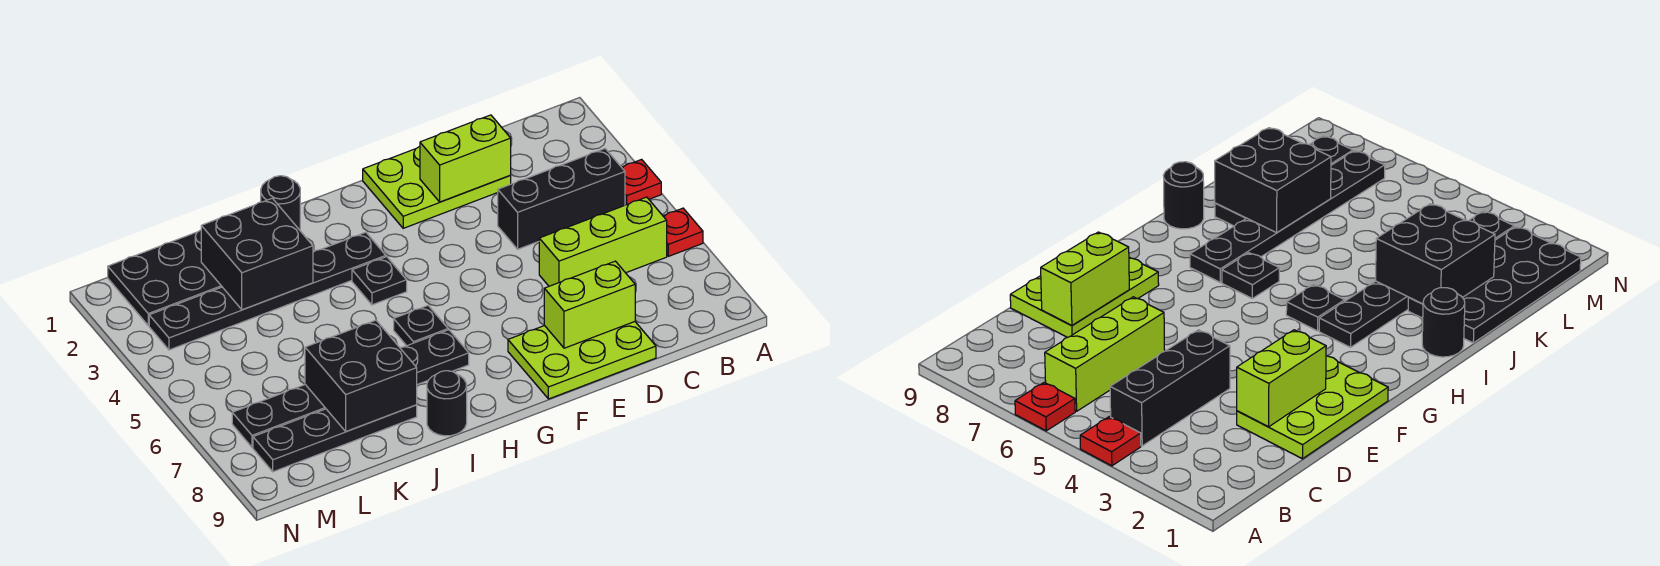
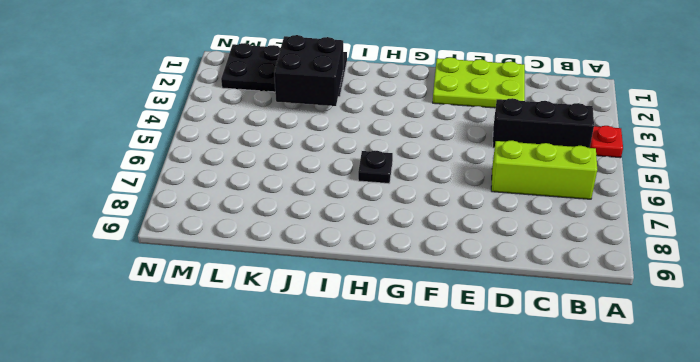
none -> red plate A6 level 1
none -> lime plate D8:F9 level 1
none -> black plate H3:M3 level 1

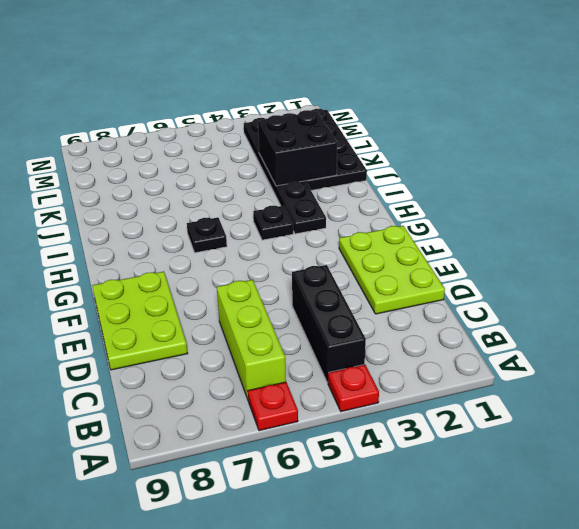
none -> black plate H7:M7 level 1
none -> black round brick I1 level 1
none -> black round brick I9 level 1

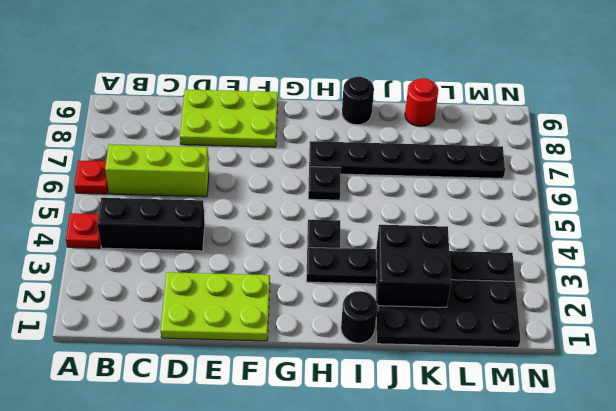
red round brick K9 level 1 -> none
none -> black plate J8:M8 level 1
none -> lime brick D2:E2 level 2
none -> lime brick D8:E8 level 2

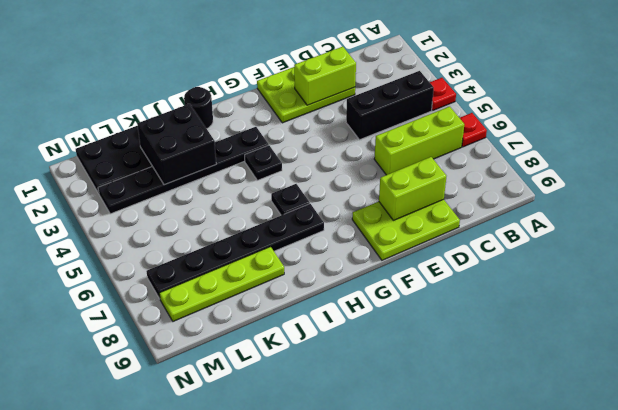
lime plate J8:M8 level 1 -> black plate J8:M8 level 1
none -> black round brick I9 level 1
none -> black brick J7:K8 level 2

